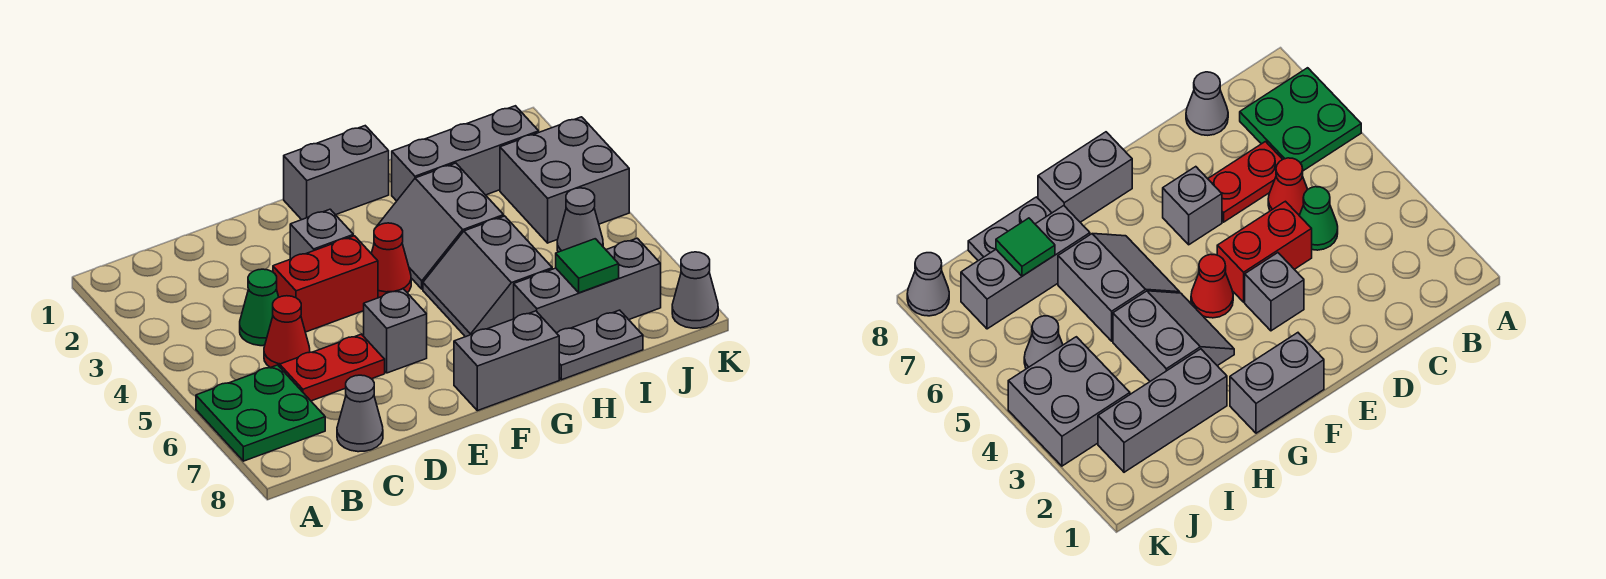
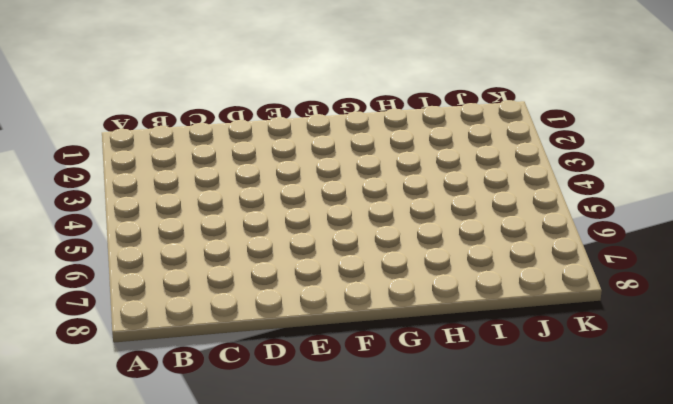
none -> green plate A6:B7 level 1
none -> green cone C4 level 1
none -> red cone C5 level 1

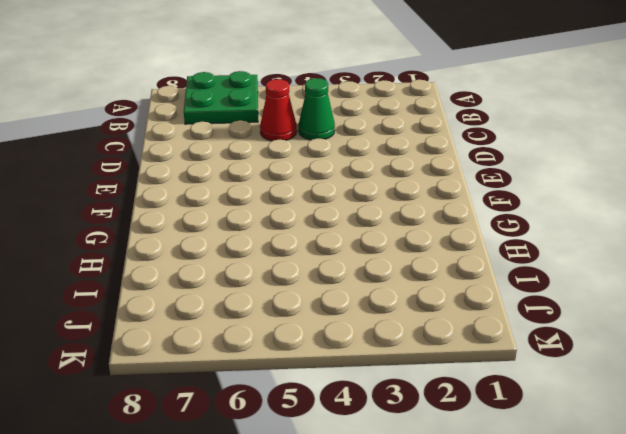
none -> red plate C6:D6 level 1
none -> grey cone C8 level 1
none -> red brick D4:E4 level 1

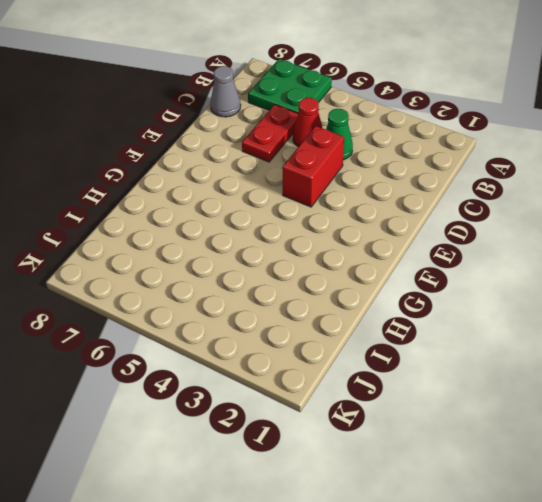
none -> grey brick E3 level 1
none -> grey brick E6 level 1
none -> grey brick F1:G1 level 1

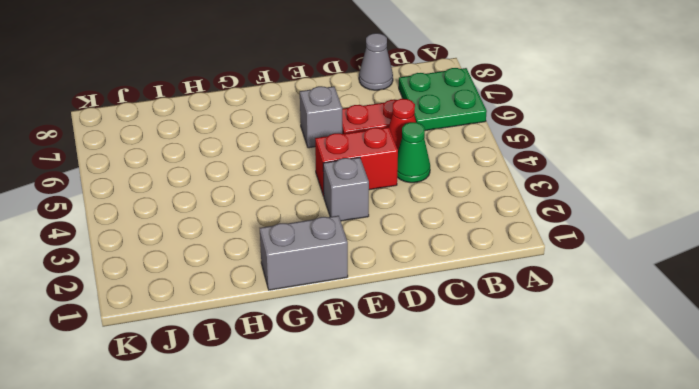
none -> red cone F4 level 1
none -> grey brick F8:G8 level 1
none -> grey slope G3:H4 level 1 top H

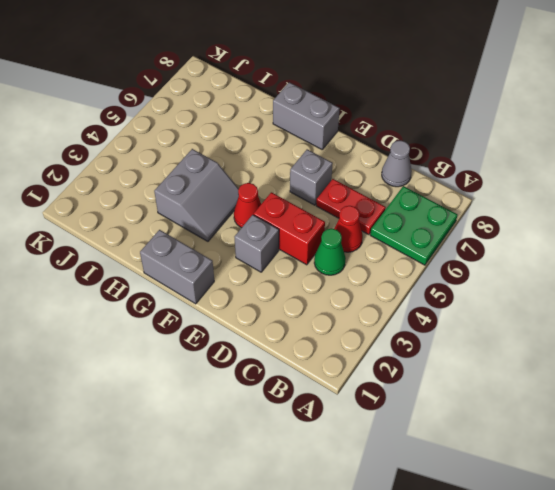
none -> grey slope G5:H6 level 1 top H
none -> grey brick H2:J2 level 1
none -> grey brick H7:J7 level 1

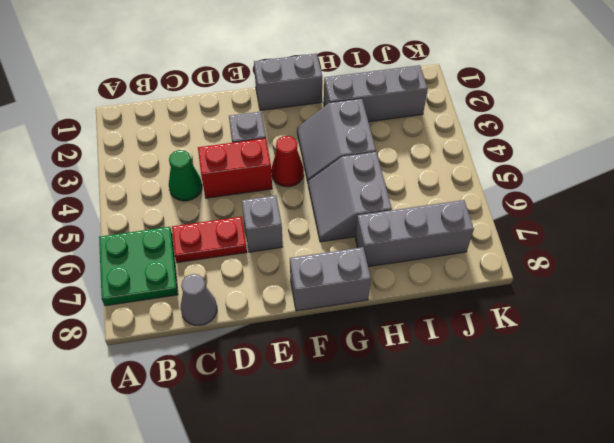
none -> red cone C5 level 1
none -> grey plate H8:I8 level 1
none -> grey brick J3:K4 level 1

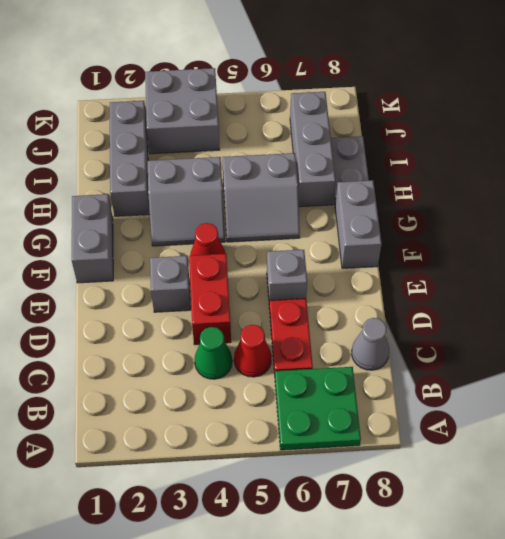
none -> grey cone J5 level 1
none -> grey cone K8 level 1
none -> green tile I7 level 2

